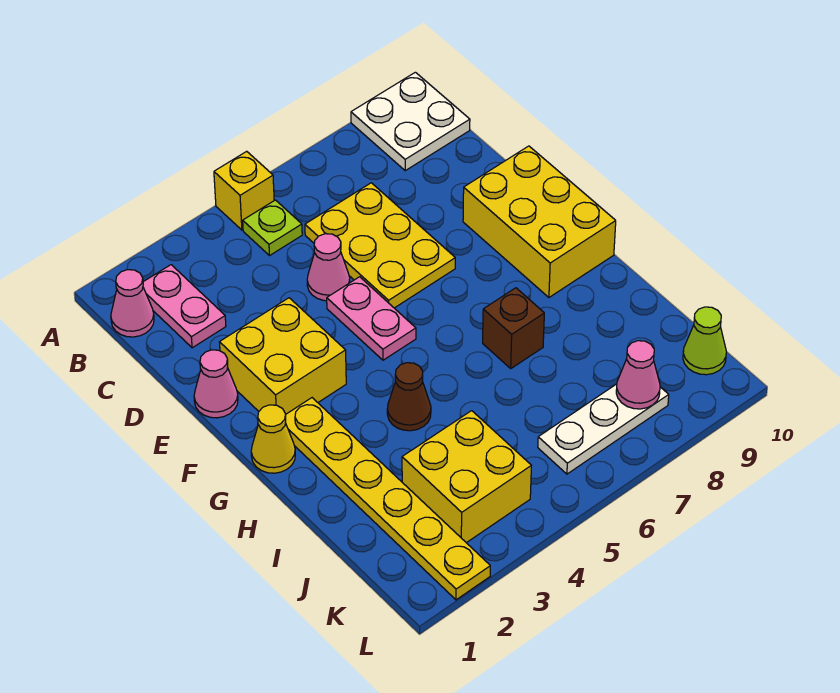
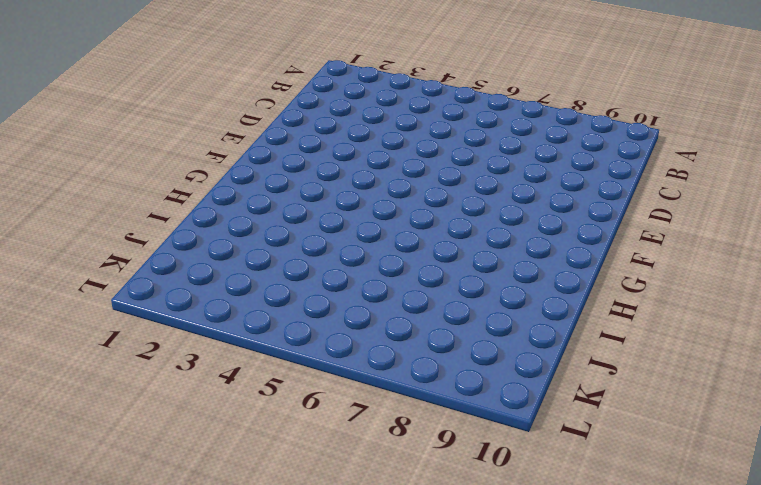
none -> yellow brick A5 level 1
none -> white plate A9:B10 level 1
none -> pink cone B1 level 1

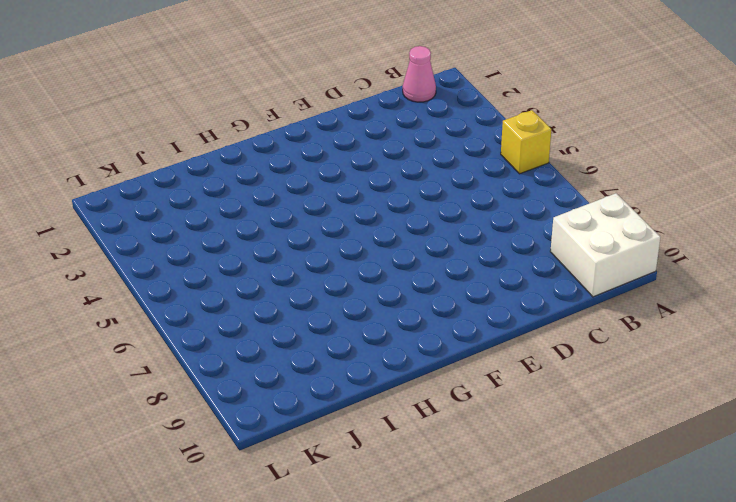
white brick A9:B10 level 1 -> white plate A9:B10 level 1
none -> pink plate B2:C2 level 1
none -> lime plate B5 level 1
none -> yellow plate C6:E7 level 1

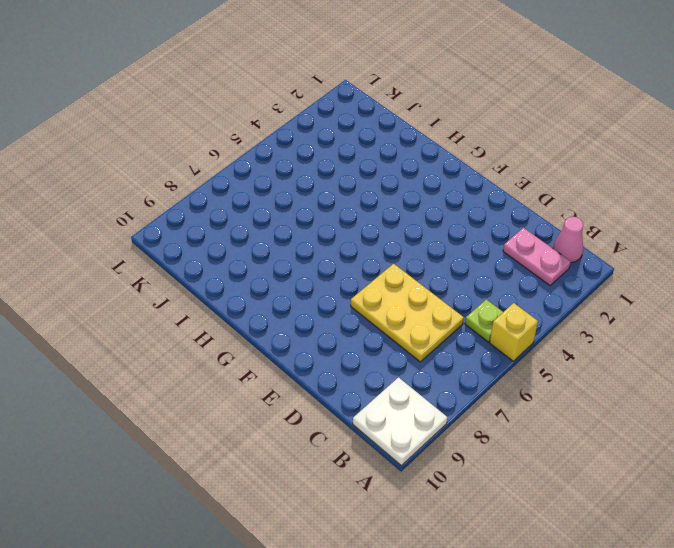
none -> pink cone D5 level 1
none -> pink cone E1 level 1
none -> yellow brick E2:F3 level 1

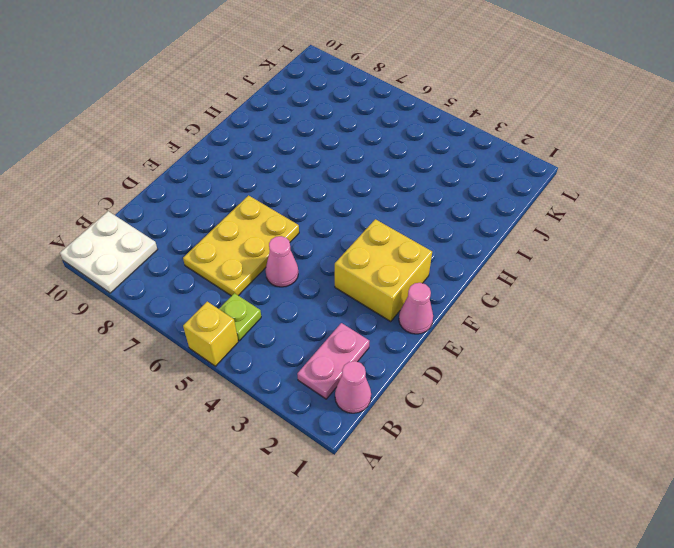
none -> pink plate E5:F5 level 1
none -> yellow brick E9:G10 level 1
none -> yellow cone G1 level 1

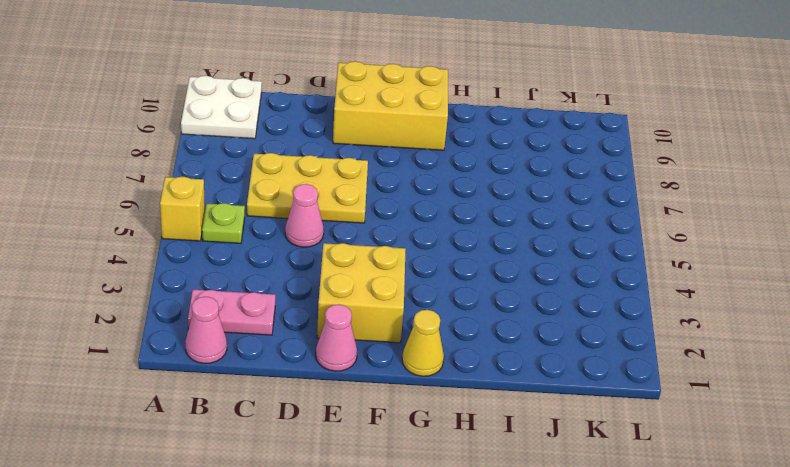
none -> pink plate E5:F5 level 1
none -> yellow plate G2:L2 level 1
none -> brown cone H4 level 1

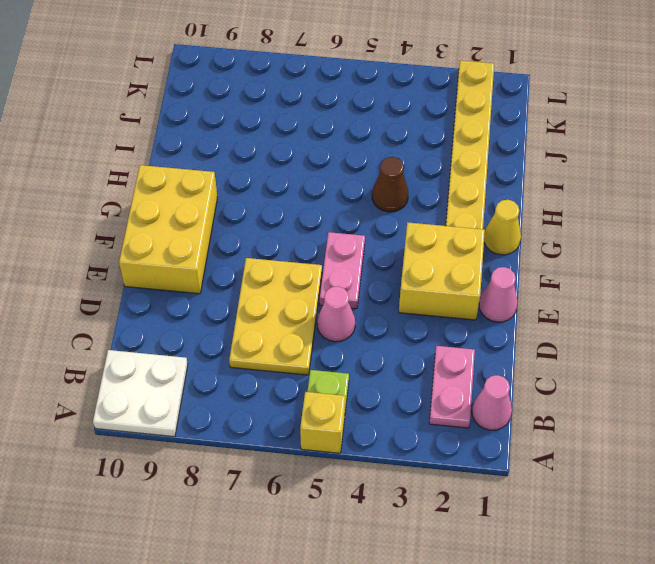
none -> brown brick H7 level 1
none -> yellow brick J3:K4 level 1
none -> white plate K6:K8 level 1

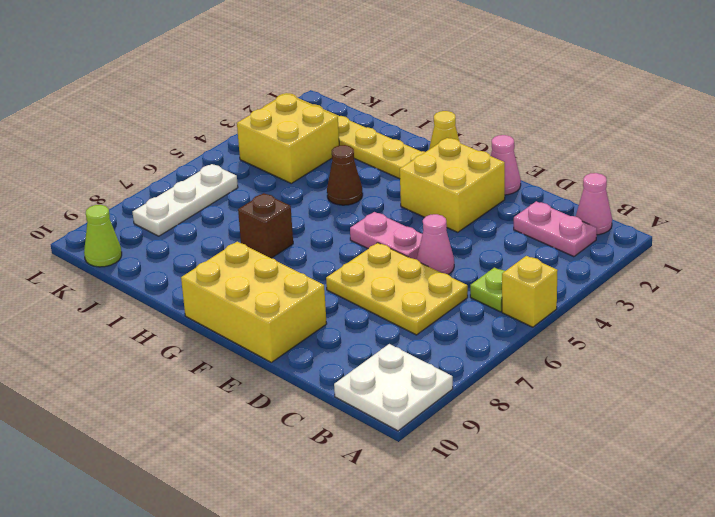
none -> pink cone K8 level 2

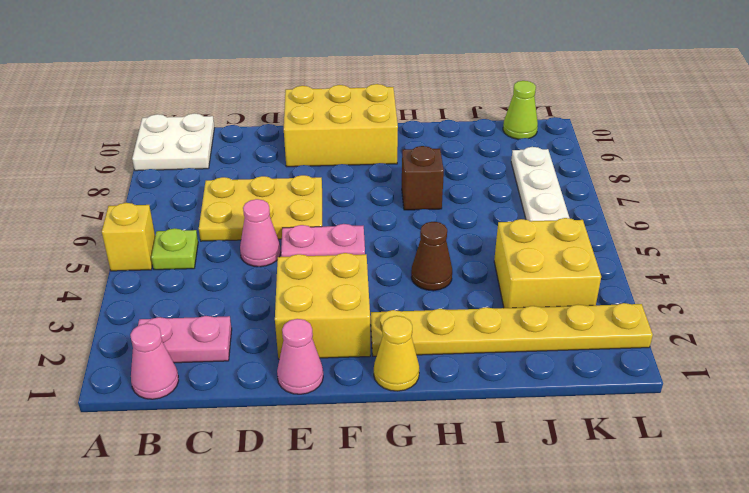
none -> pink cone K8 level 2

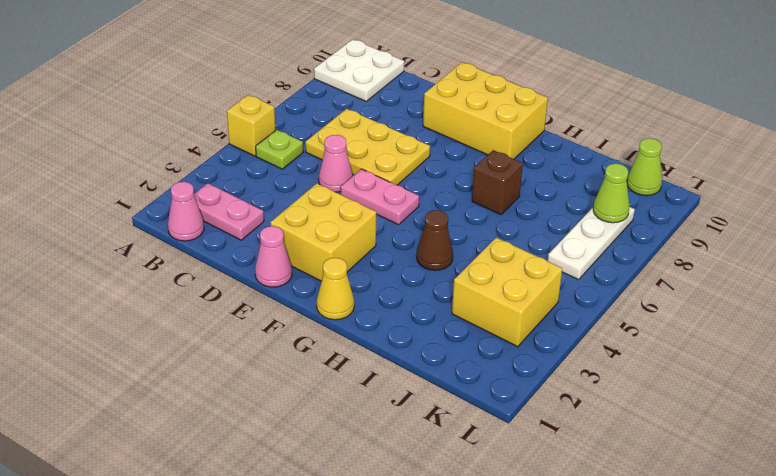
lime cone K8 level 2 -> pink cone K8 level 2
none -> yellow plate G2:L2 level 1

